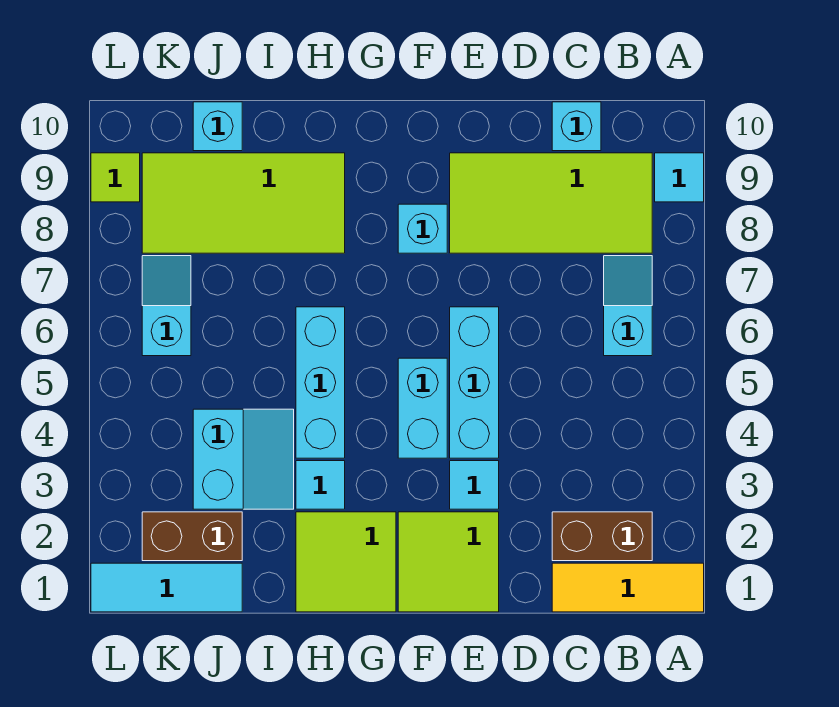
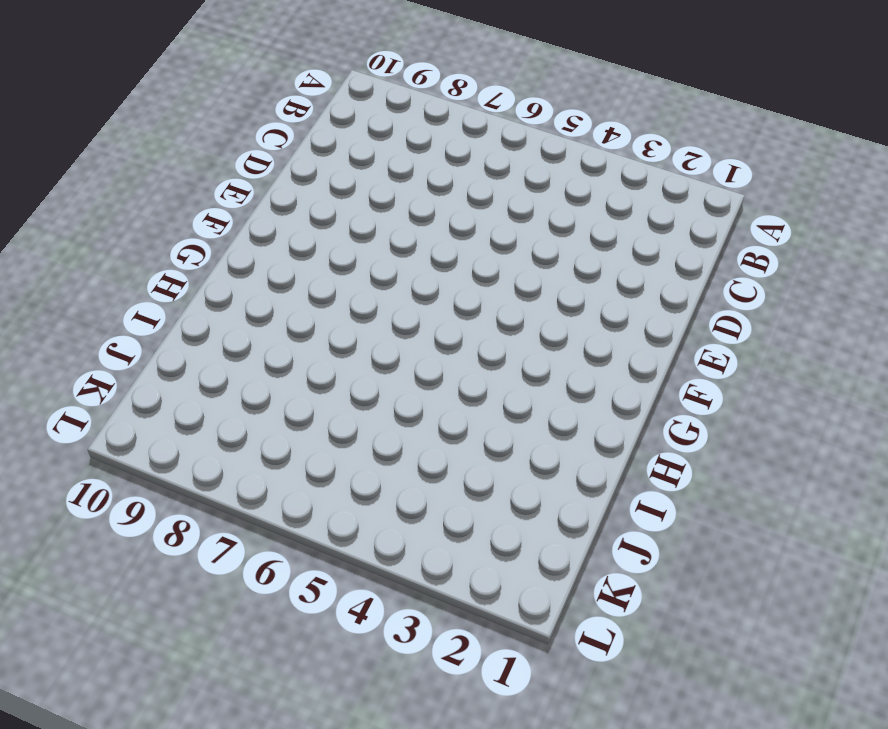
none -> yellow tile A1:C1 level 1
none -> cyan tile A9 level 1
none -> brown brick B2:C2 level 1

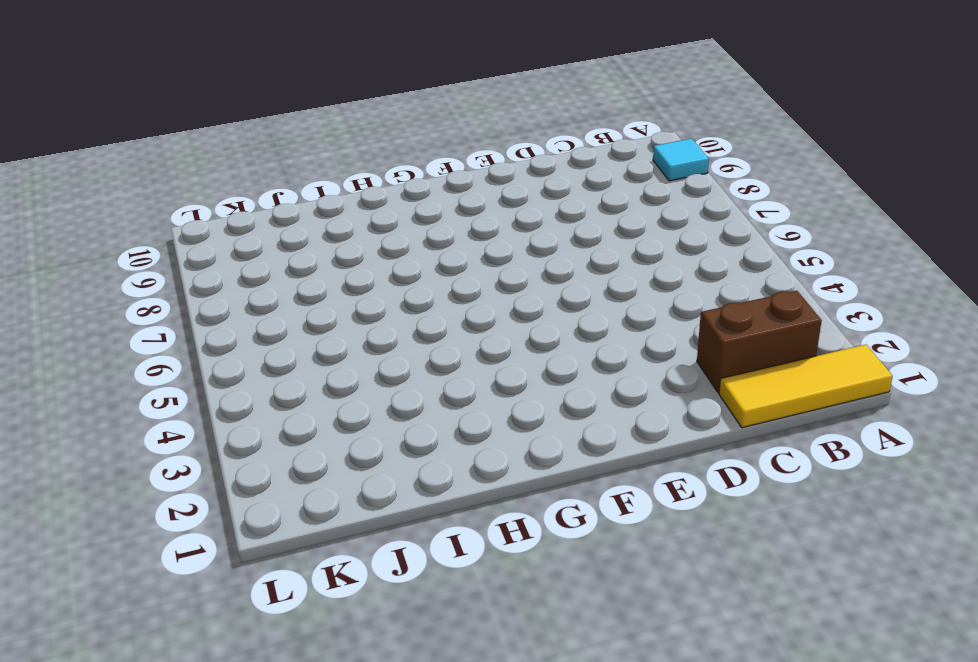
none -> cyan slope B6:B7 level 1 top 6
none -> lime tile B8:E9 level 1
none -> cyan brick C10 level 1

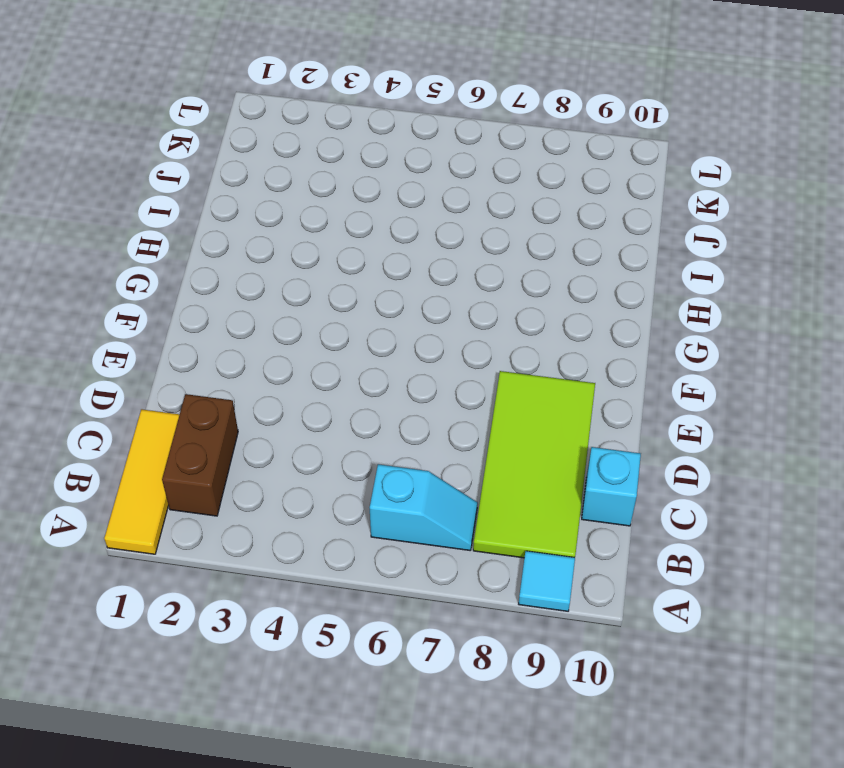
none -> lime tile E1:F2 level 1
none -> cyan tile E3 level 1
none -> cyan brick E4:E6 level 1

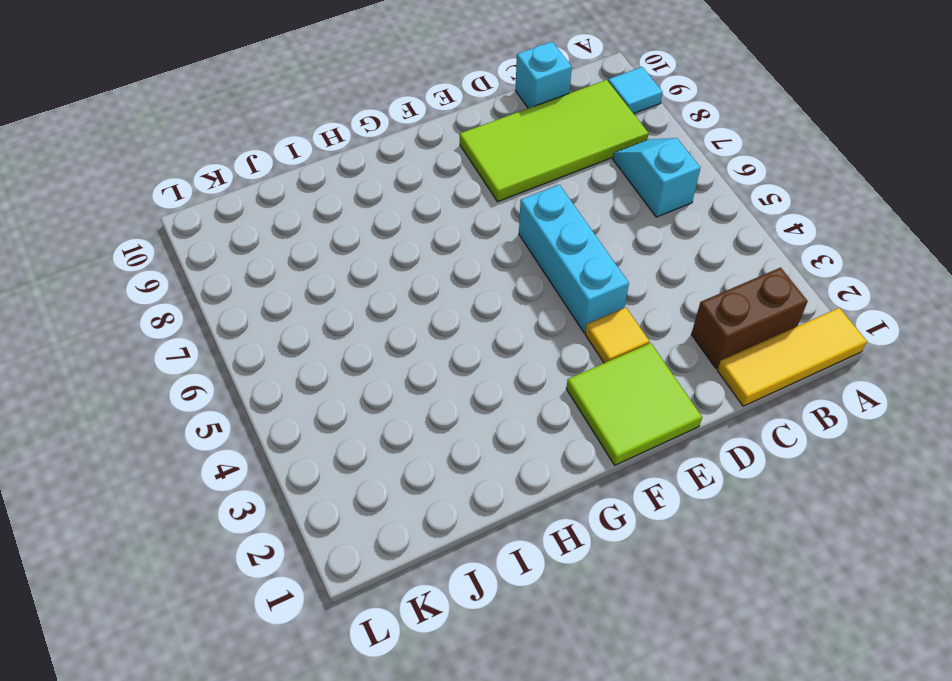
yellow tile E3 level 1 -> cyan tile E3 level 1
none -> cyan brick F4:F5 level 1
none -> cyan brick F8 level 1
none -> lime tile G1:H2 level 1

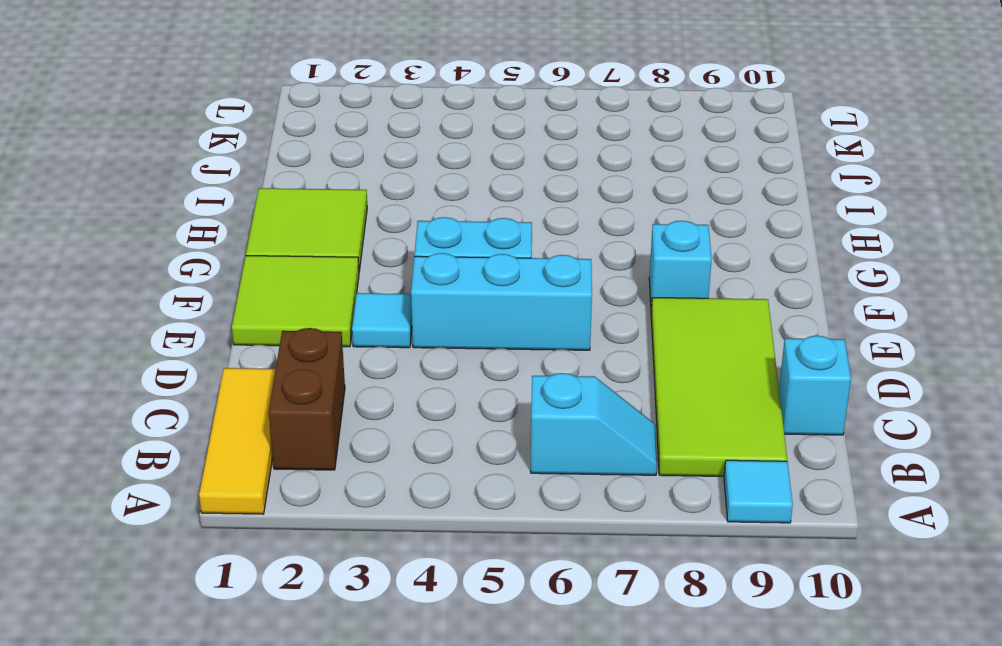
none -> cyan tile H3 level 1
none -> cyan brick H4:H6 level 1
none -> lime tile H8:K9 level 1

